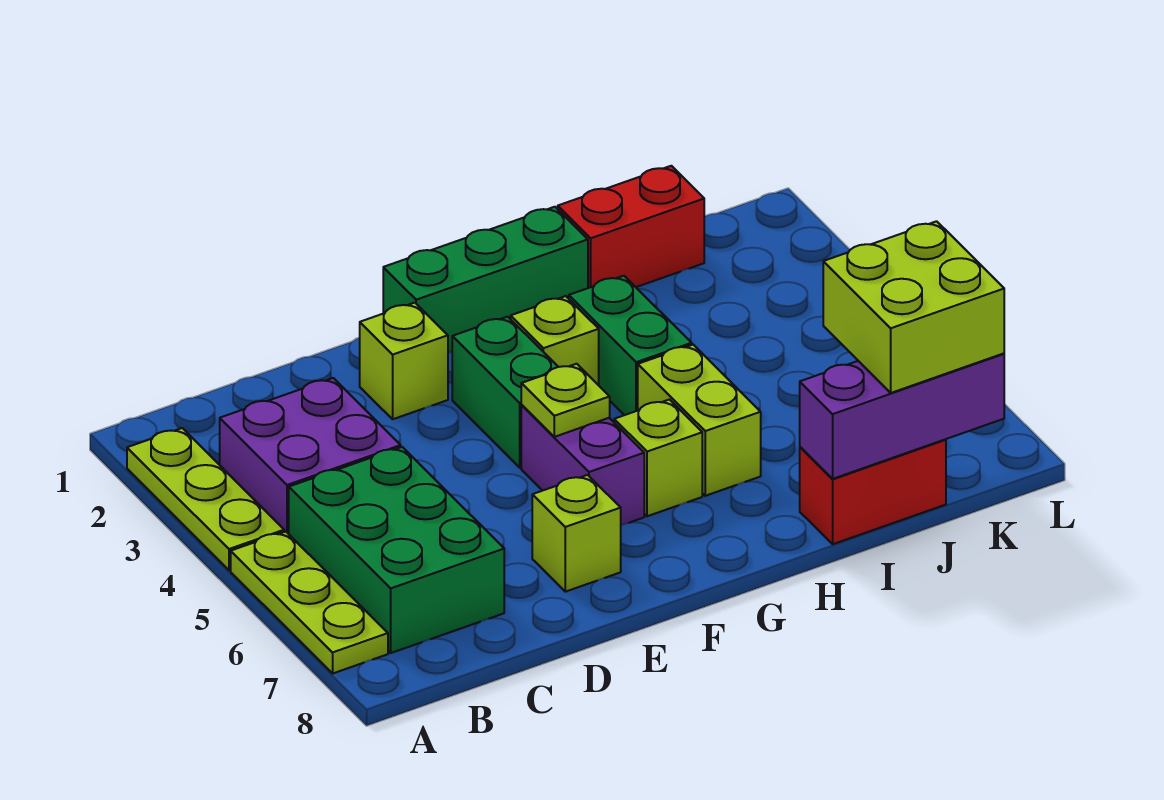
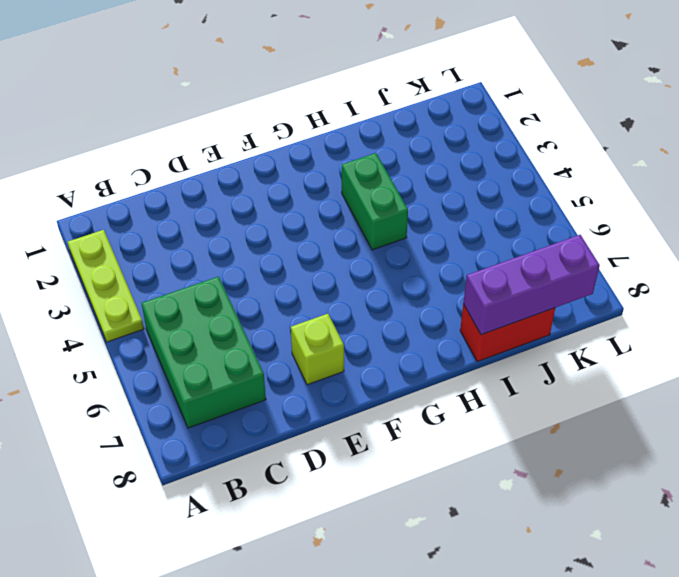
none -> lime plate A5:A7 level 1
none -> purple brick B3:C4 level 1
none -> lime brick E2 level 1

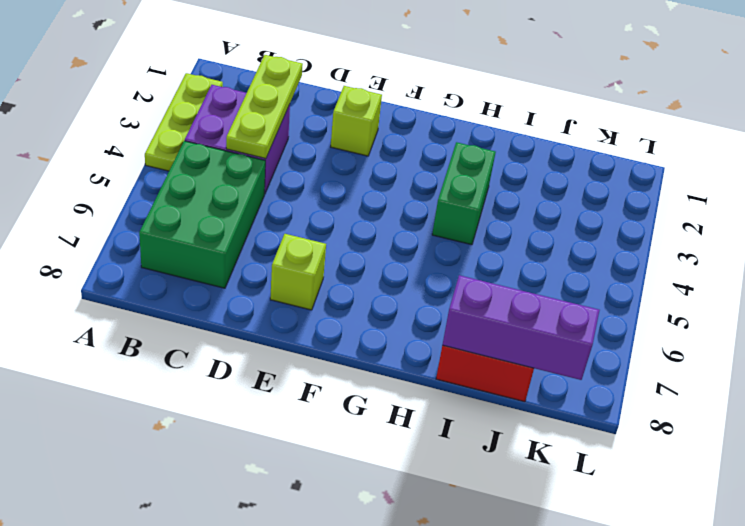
lime plate C2:C4 level 2 -> lime plate A5:A7 level 1
none -> green brick F1:H1 level 1
none -> green brick F3:F4 level 1
none -> purple brick F5:F6 level 1

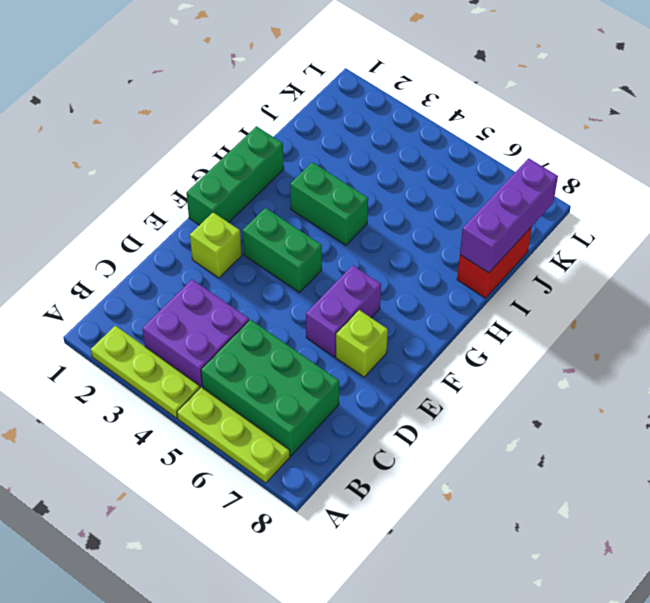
purple brick E6:F6 level 1 -> purple brick F5:F6 level 1
none -> lime brick G3 level 1
none -> lime brick G6 level 1
none -> lime brick H5:H6 level 1

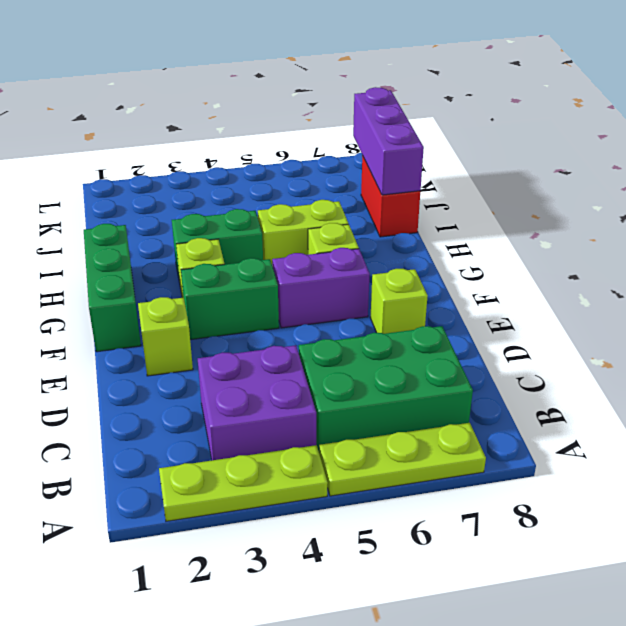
none -> red brick I1:J1 level 1
none -> lime plate F5 level 2
none -> lime brick J7:K8 level 3

